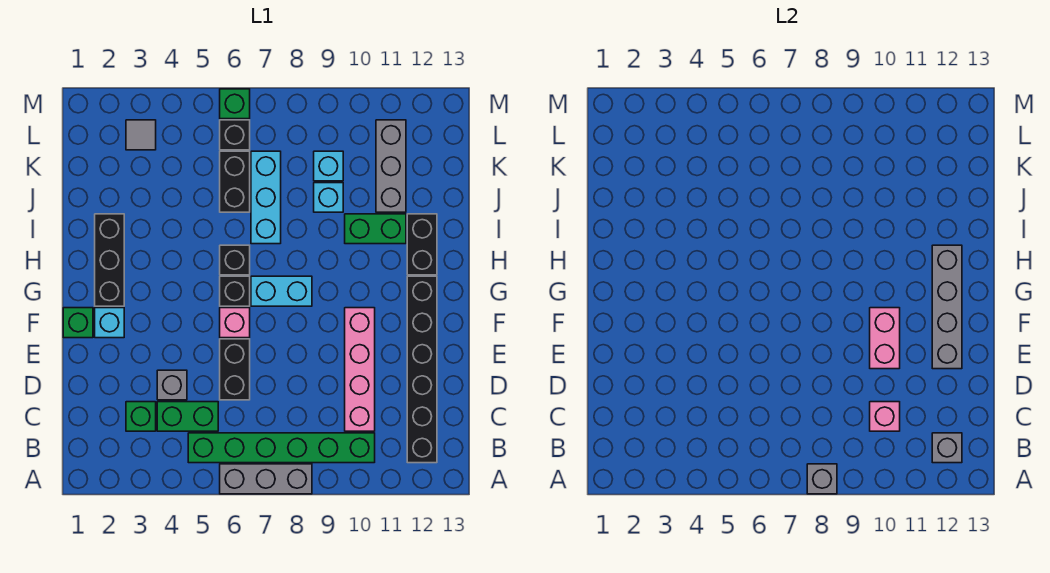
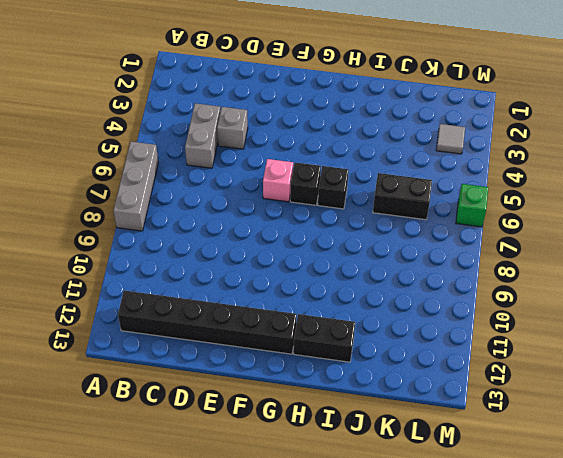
grey brick C4:C5 level 1 -> green brick C4:C5 level 1
none -> green brick B5:B10 level 1
none -> green brick C3 level 1
none -> pink brick C10:F10 level 1
none -> black brick D6:E6 level 1

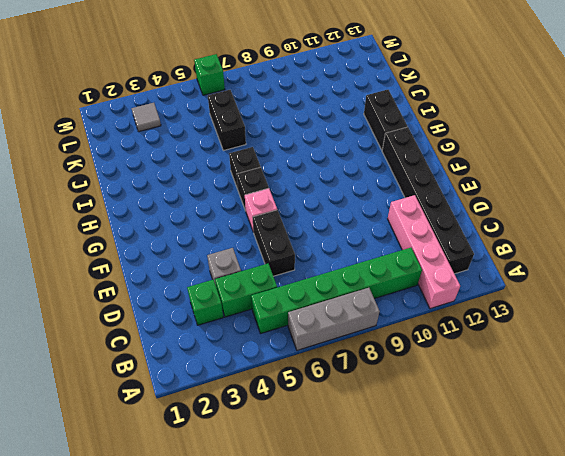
pink brick A11:D11 level 1 -> pink brick C10:F10 level 1
none -> green brick F1 level 1
none -> cyan brick F2 level 1
none -> black brick G2:I2 level 1
none -> cyan brick G7:G8 level 1

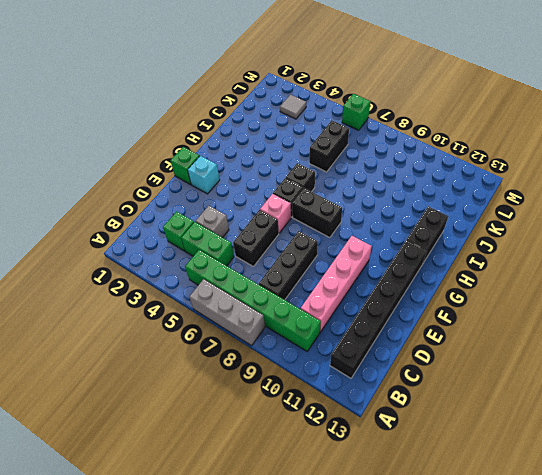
black brick C8:E8 level 1 -> black brick G2:I2 level 1
black brick G7:G8 level 1 -> cyan brick G7:G8 level 1
none -> cyan brick I7:K7 level 1
none -> green brick I10:I11 level 1
none -> cyan brick J9 level 1
none -> grey brick J11:L11 level 1

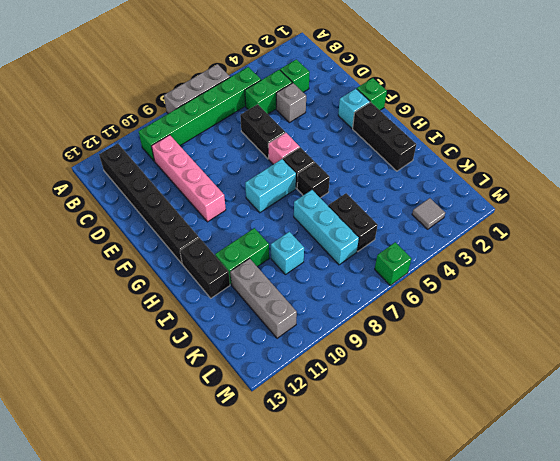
none -> cyan brick K9 level 1
none -> black brick L6 level 1
none -> grey brick A8 level 2
none -> grey brick B12 level 2

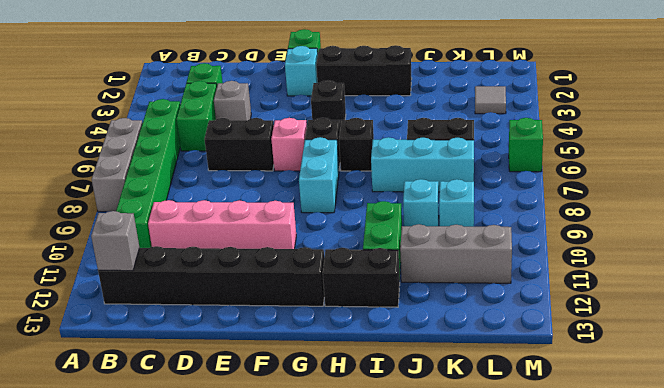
black brick G4 level 1 -> black brick L6 level 1
none -> grey brick A8 level 2
none -> pink brick C10 level 2
none -> pink brick E10:F10 level 2
none -> grey brick E12:H12 level 2

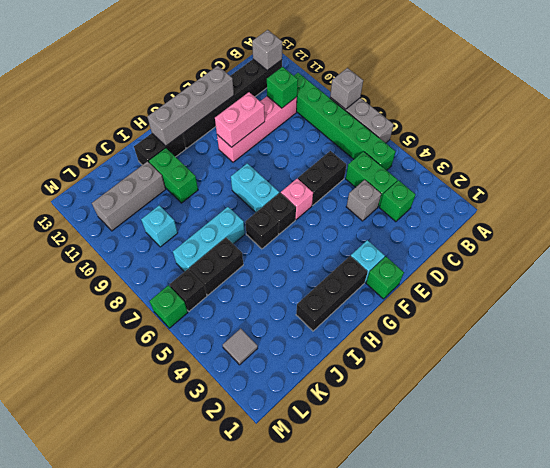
green brick C10 level 2 -> pink brick C10 level 2
none -> cyan brick J9 level 1

